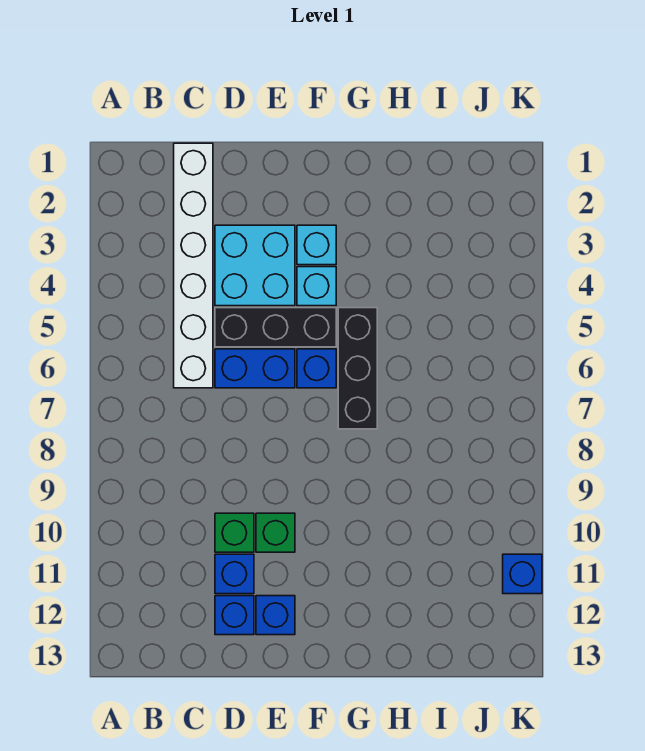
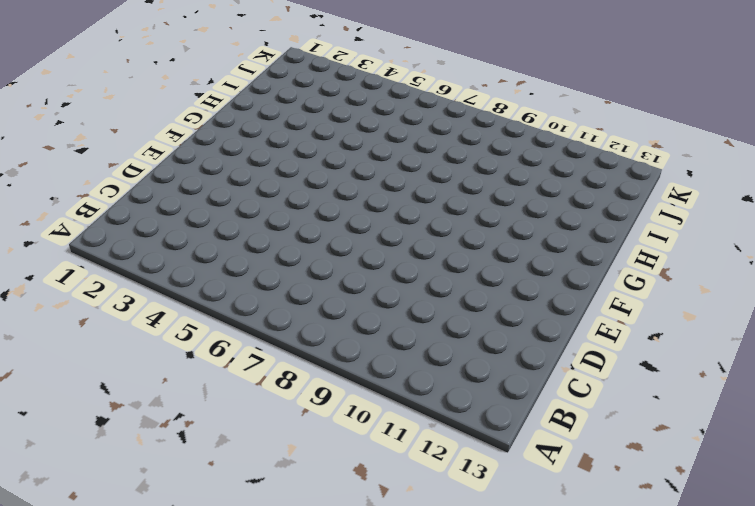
none -> white brick C1:C6 level 1
none -> cyan brick D3:E4 level 1
none -> black brick D5:F5 level 1

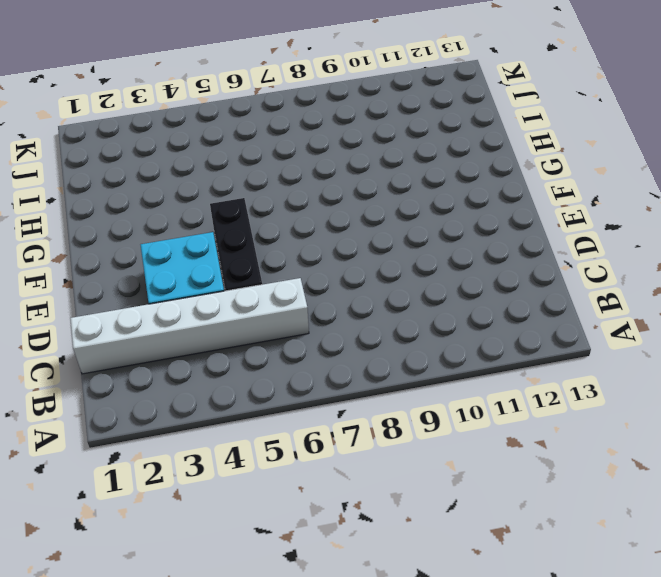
none -> blue brick D6:E6 level 1
none -> green brick D10 level 1
none -> blue brick D11 level 1

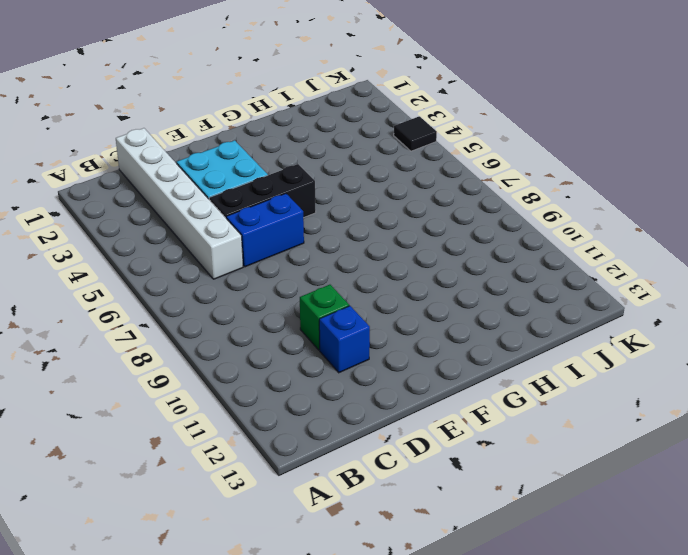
black tile K4 level 1 -> none
none -> blue brick D12 level 1
none -> green brick E10 level 1
none -> blue brick E12 level 1

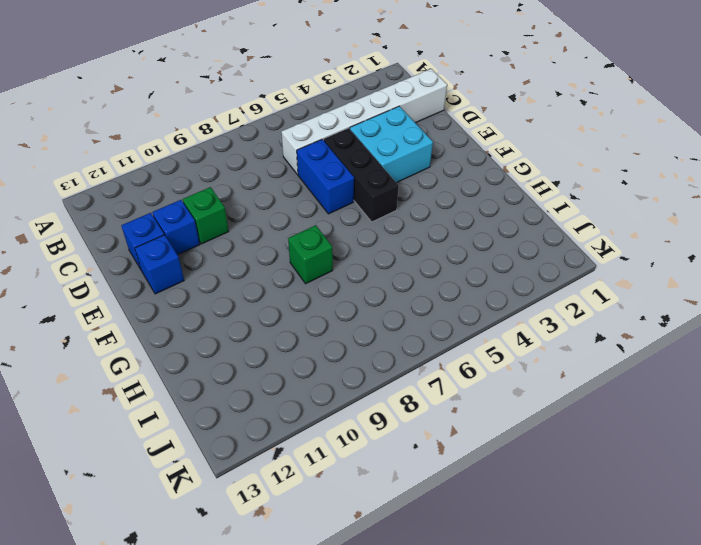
green brick G8 level 1 -> green brick E10 level 1
none -> cyan brick F3 level 1
none -> cyan brick F4 level 1
none -> blue brick F6 level 1

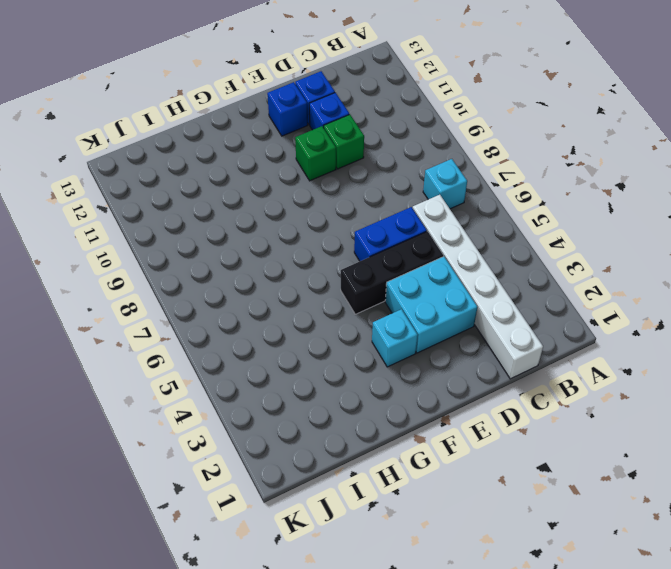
cyan brick B7 level 1 -> cyan brick F4 level 1
none -> blue brick F6 level 1
none -> black brick G5:G7 level 1
none -> blue brick K11 level 1

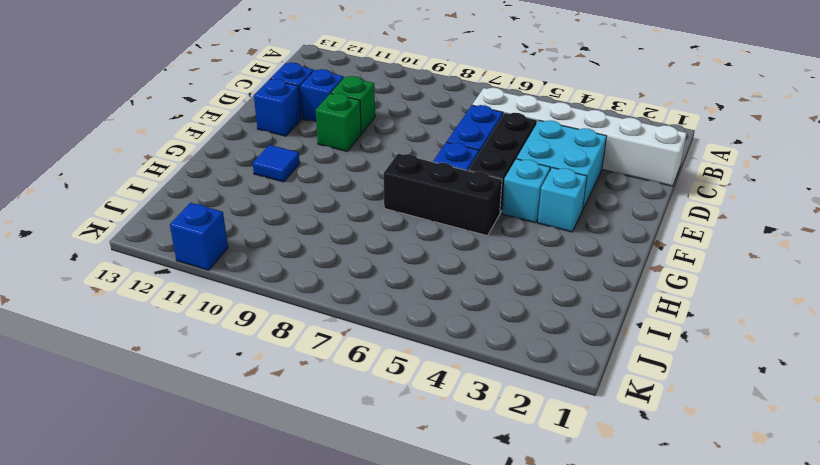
blue tile G11 level 1 -> none

